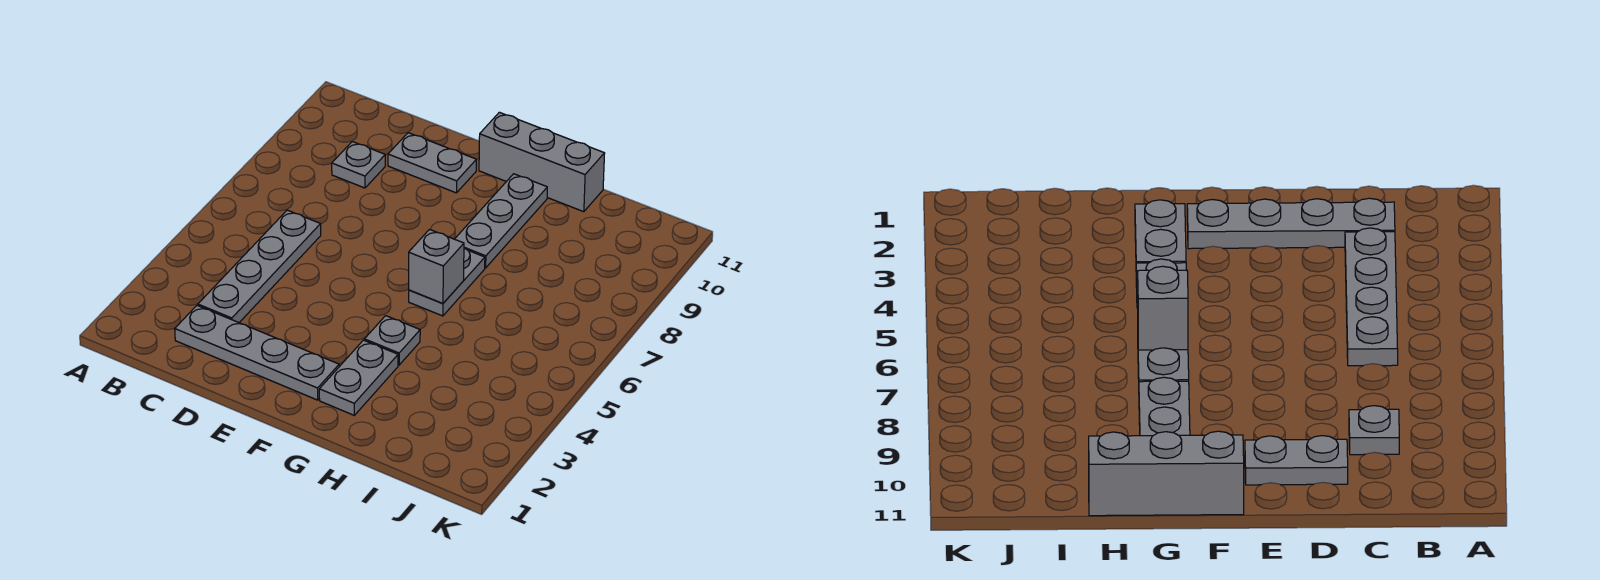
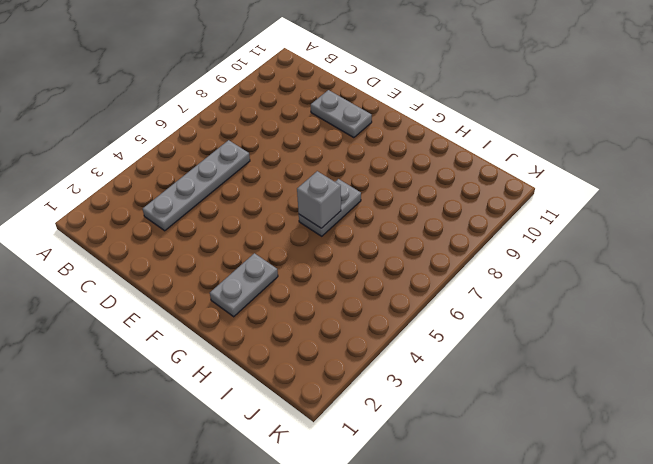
none -> grey plate C2:F2 level 1
none -> grey plate C9 level 1

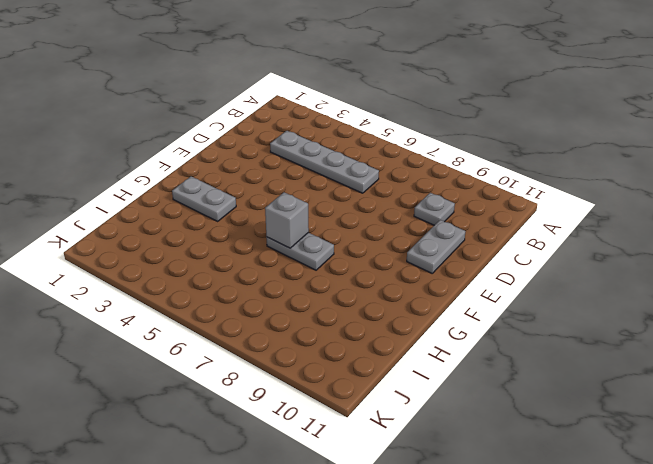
none -> grey plate C2:F2 level 1
none -> grey brick F11:H11 level 1

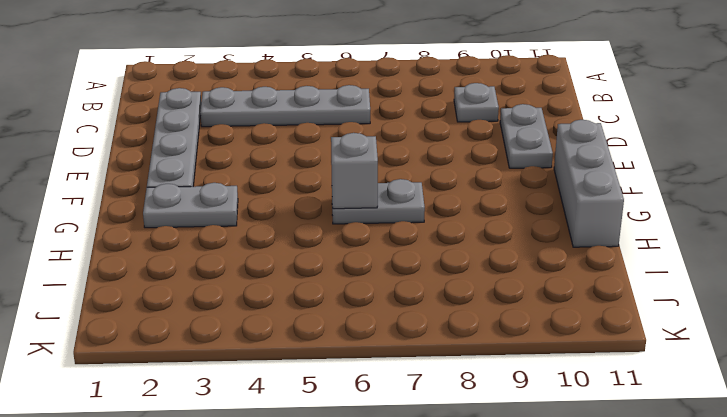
none -> grey plate G4 level 1
none -> grey plate G8:G10 level 1

